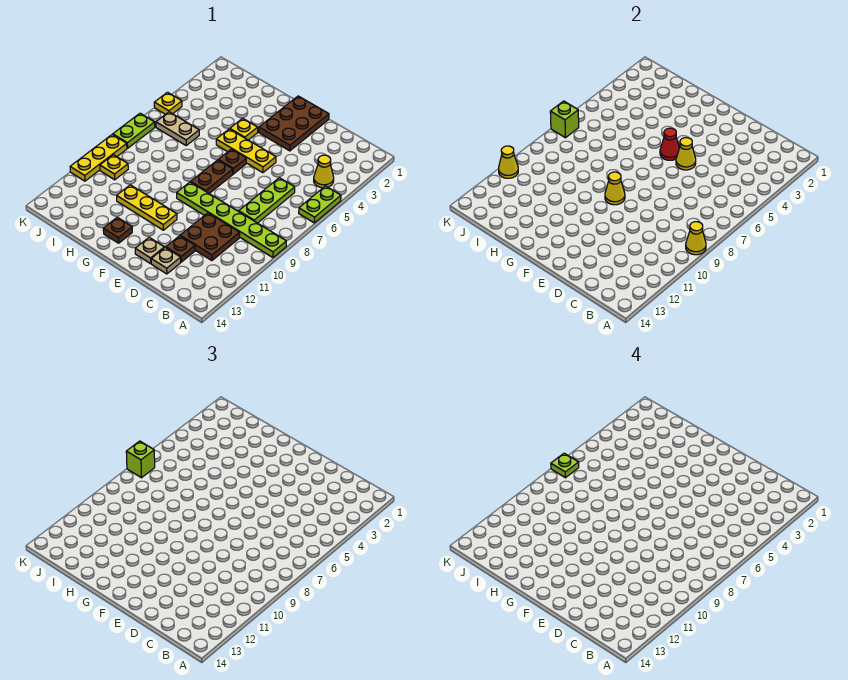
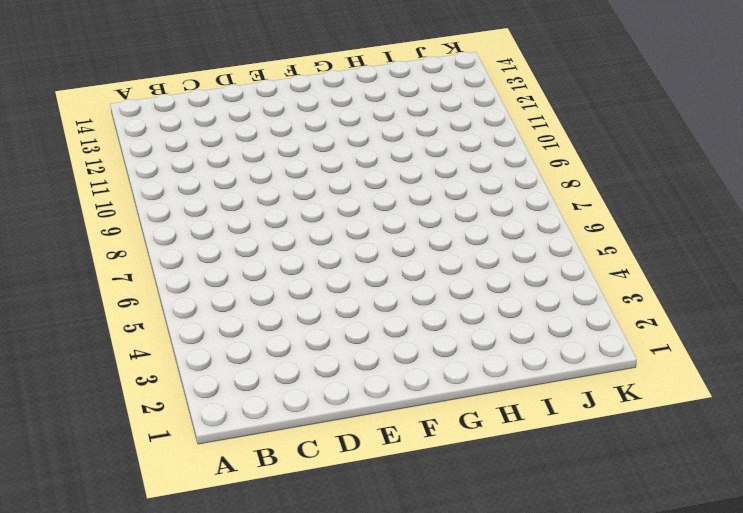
none -> lime plate A5:A6 level 1
none -> lime plate A9:F9 level 1
none -> yellow cone B4 level 1

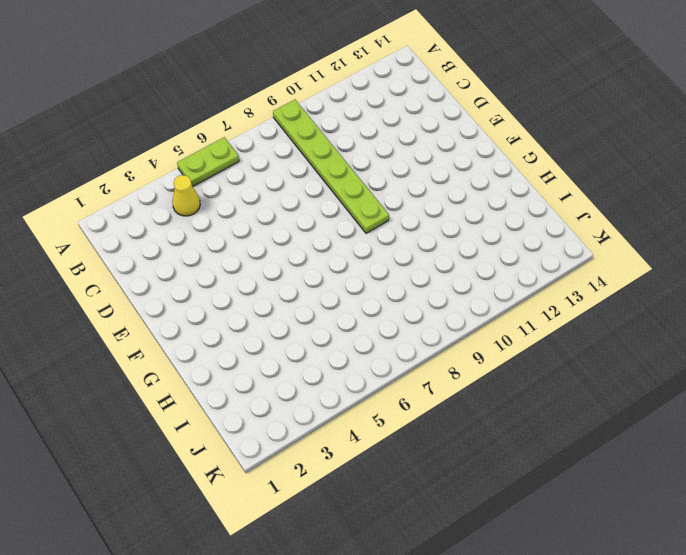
none -> lime plate C6:C8 level 1
none -> brown plate C10:D11 level 1
none -> brown plate D12 level 1

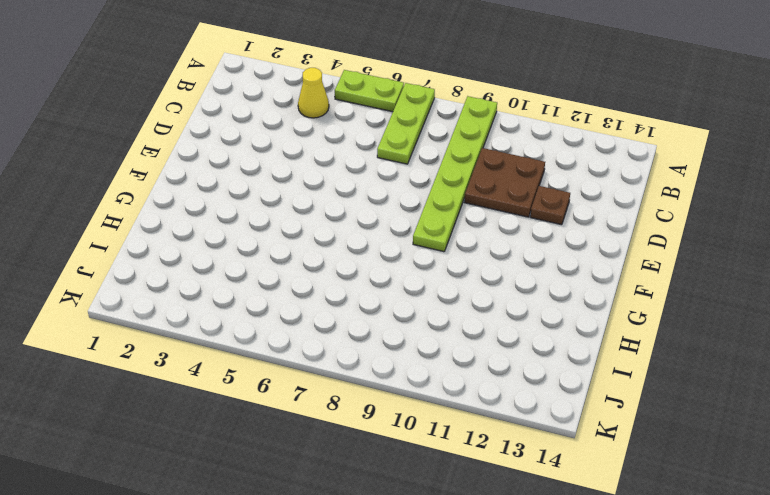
lime plate A7:C7 level 1 -> lime plate C6:C8 level 1
none -> tan plate D13 level 1
none -> brown plate E1:F3 level 1
none -> yellow plate E5:G5 level 1

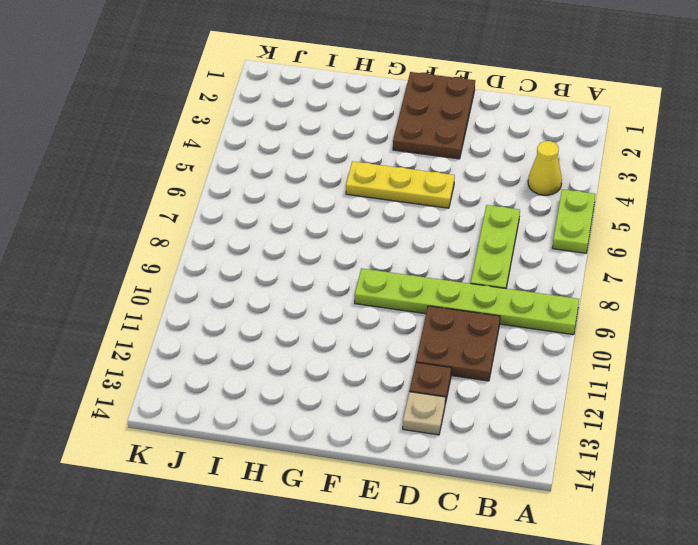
none -> tan plate E13 level 1
none -> brown plate F6 level 1
none -> brown plate F7:F8 level 1

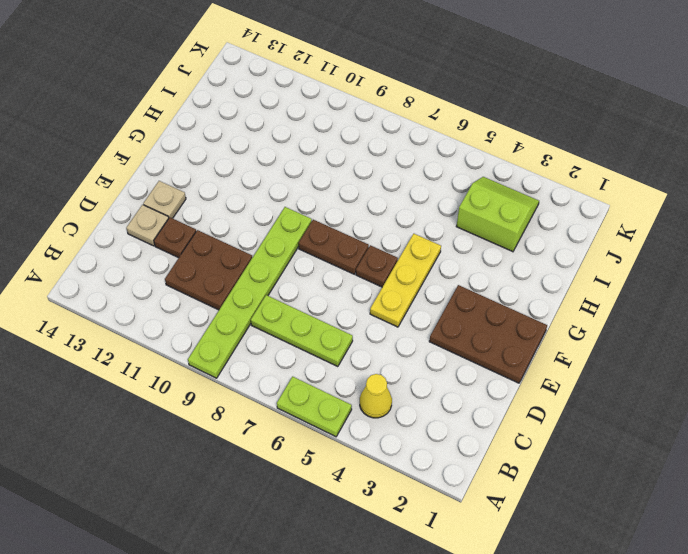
lime slope I3:J4 level 1 top I -> none
none -> yellow plate F11:H11 level 1
none -> yellow plate G4 level 1
none -> brown plate G13 level 1

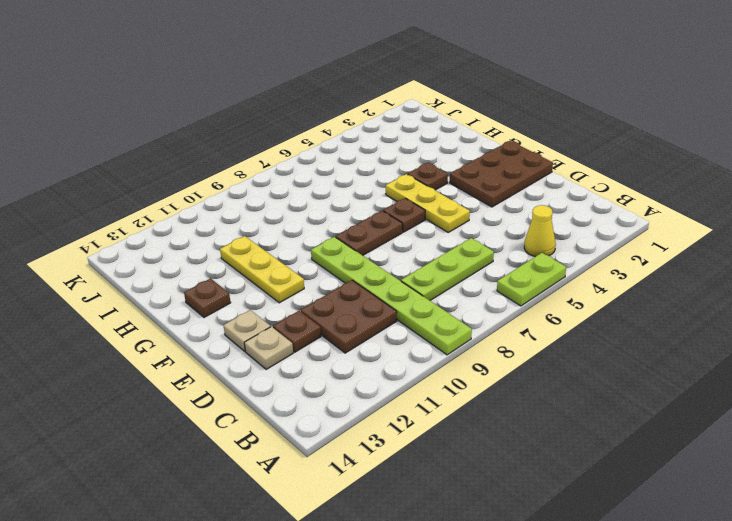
brown plate G4 level 1 -> yellow plate G4 level 1
none -> tan plate I6:J6 level 1
none -> yellow plate J10 level 1
none -> yellow plate K5 level 1

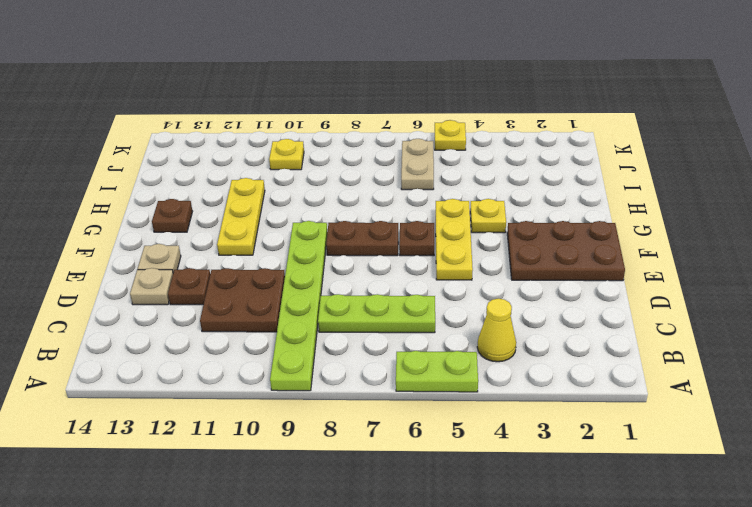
none -> lime plate K7:K8 level 1
none -> yellow plate K9:K11 level 1
none -> yellow cone A9 level 2

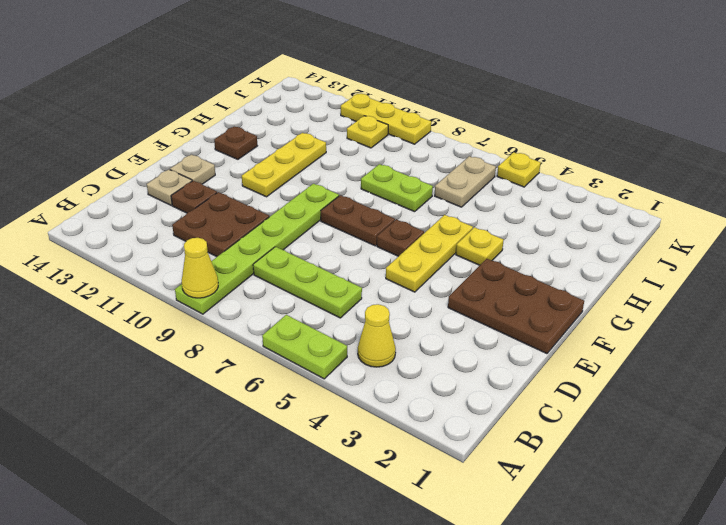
lime plate H7:H8 level 1 -> lime plate K7:K8 level 1
none -> yellow cone E5 level 2
none -> red cone F5 level 2
none -> yellow cone F9 level 2

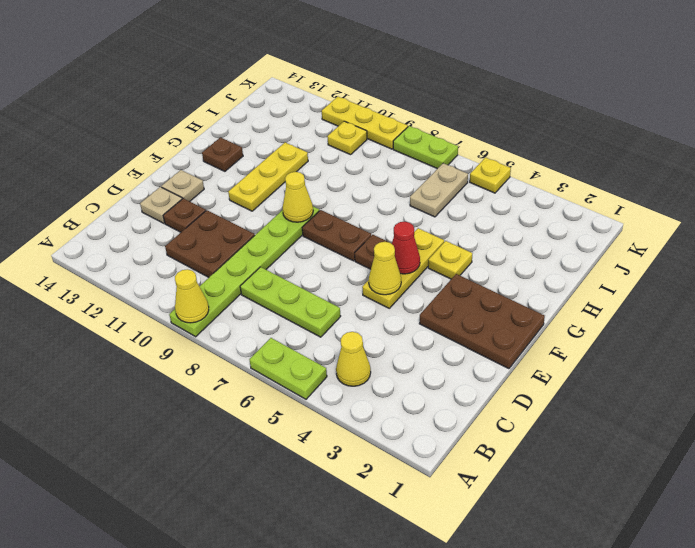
none -> lime brick K7 level 2
none -> yellow cone K11 level 2
none -> lime brick K7 level 3

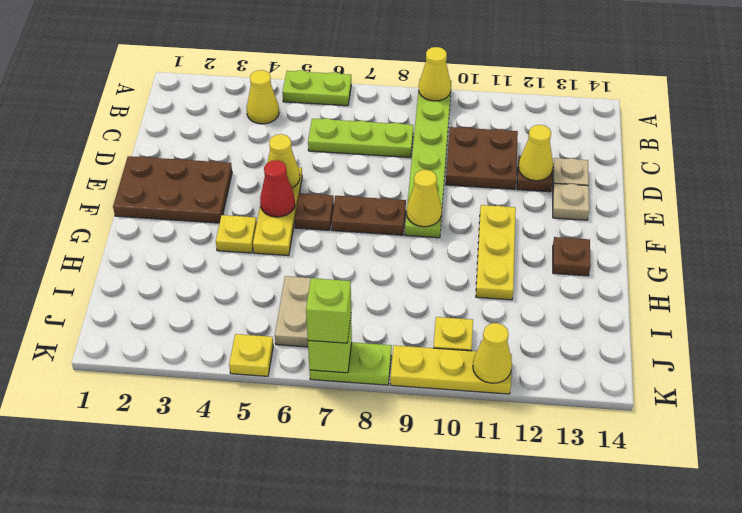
yellow cone D12 level 2 -> none
none -> lime plate K7 level 4

